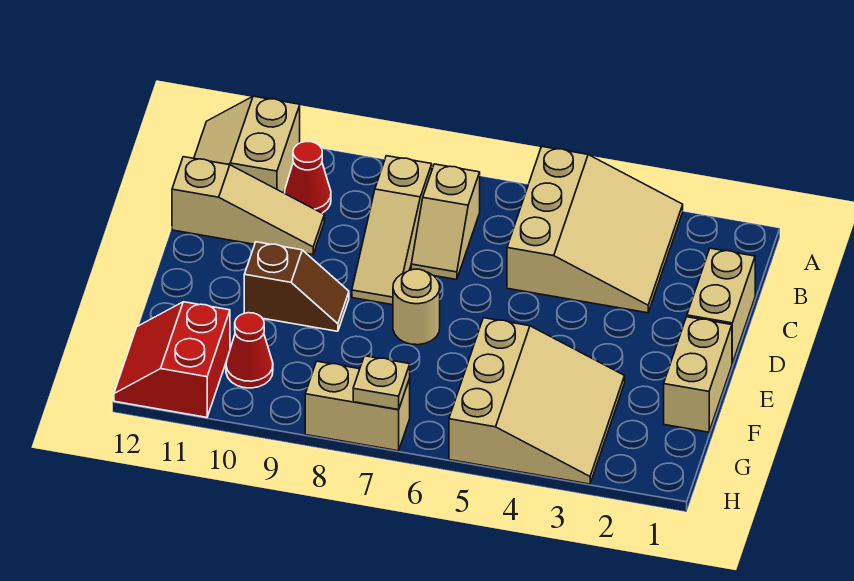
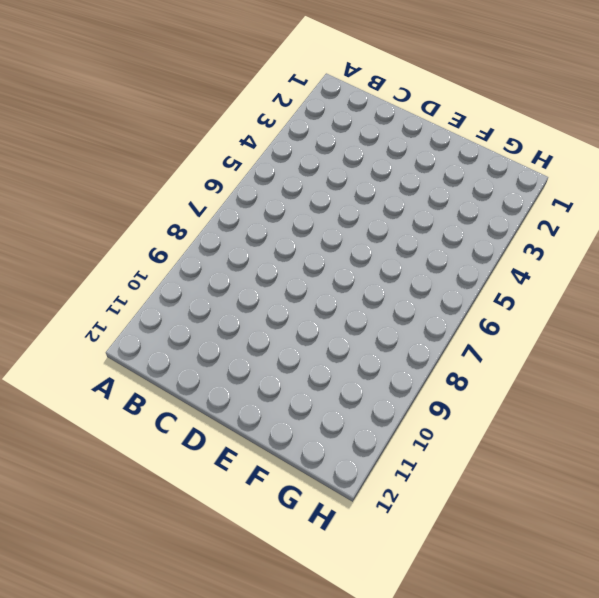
none -> tan slope A3:C5 level 1 top 5
none -> tan slope A11:B12 level 1 top 11
none -> tan slope B7:C7 level 1 top B

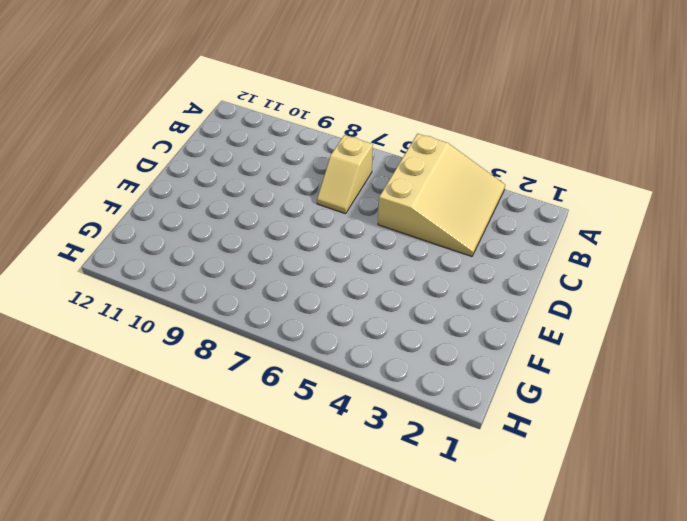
none -> tan slope A11:B12 level 1 top 11
none -> tan slope B8:D8 level 1 top B
none -> red cone B10 level 1

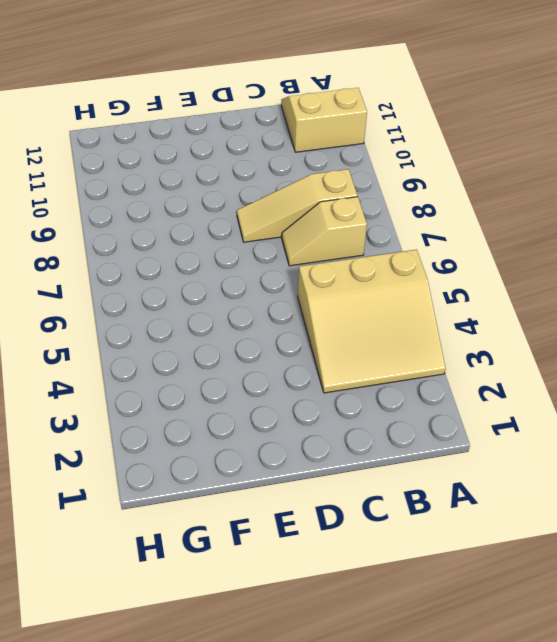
none -> red cone B10 level 1
none -> tan brick C1:D1 level 1
none -> tan slope C10:C12 level 1 top 12

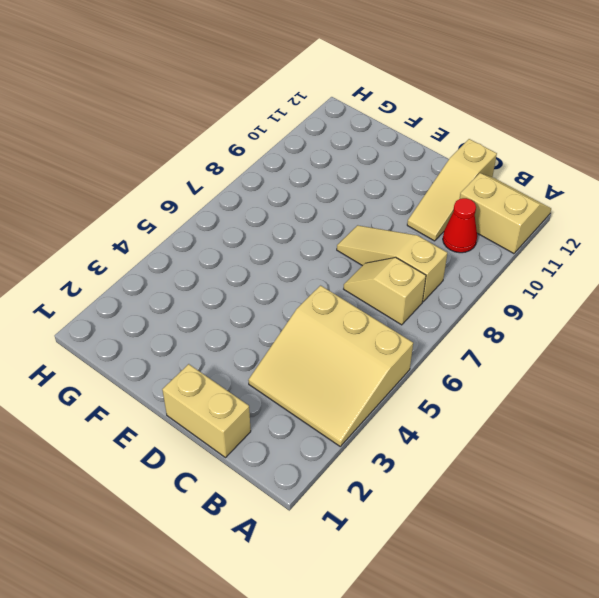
none -> tan brick E1:F1 level 1
none -> tan round brick E7 level 1
none -> brown slope E9:E10 level 1 top 10

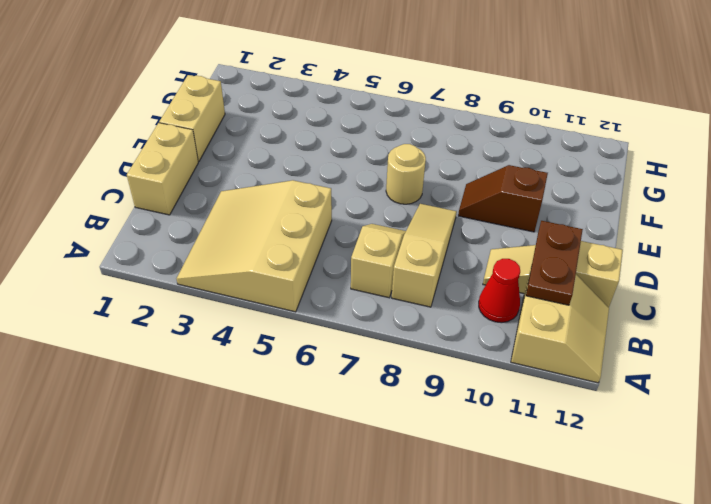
brown plate B11:C11 level 2 -> none
none -> tan slope F3:H5 level 1 top 5
none -> red cone G10 level 1
none -> red slope G11:H12 level 1 top 11

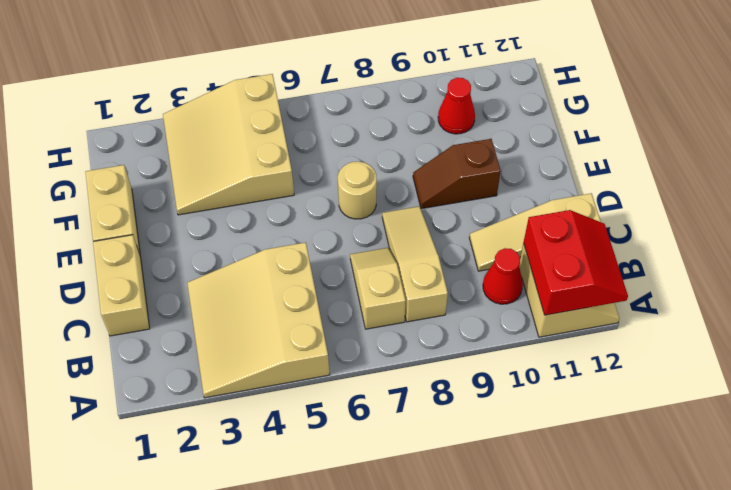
red slope A11:B12 level 2 top 11 -> red slope G11:H12 level 1 top 11
none -> tan brick H7:H8 level 1
none -> tan plate H7 level 2

